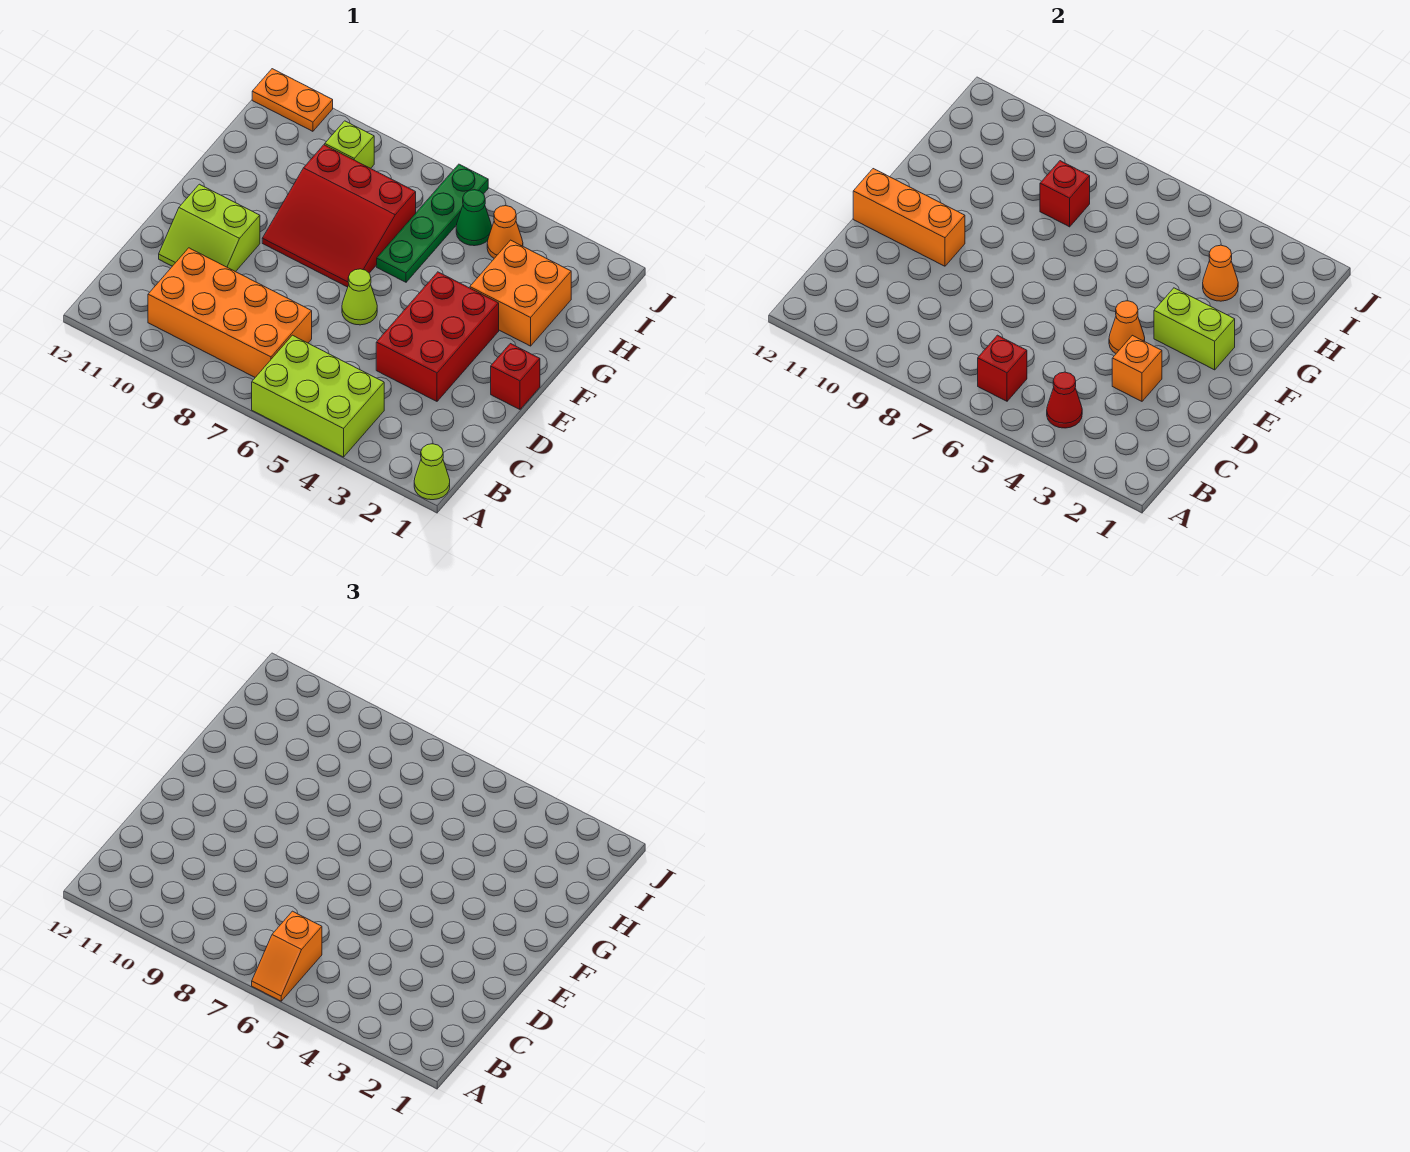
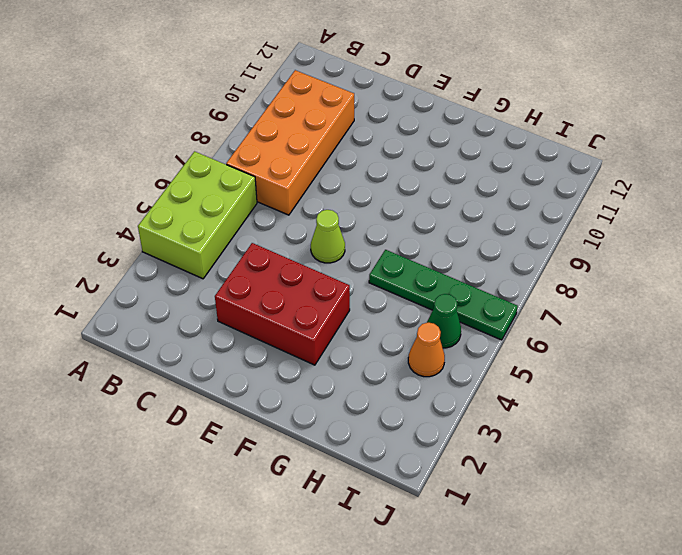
none -> lime cone A1 level 1
none -> lime slope D10:E11 level 1 top E
none -> red brick E1 level 1

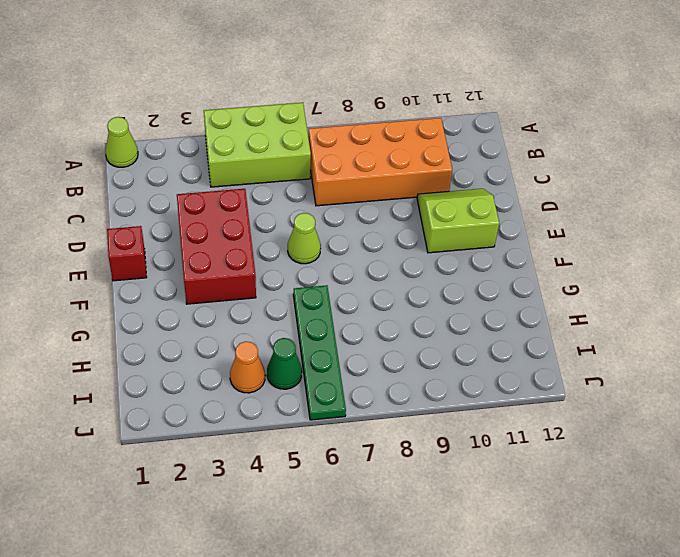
none -> red slope F7:H9 level 1 top H
none -> orange brick G2:H3 level 1
none -> lime brick I9 level 1

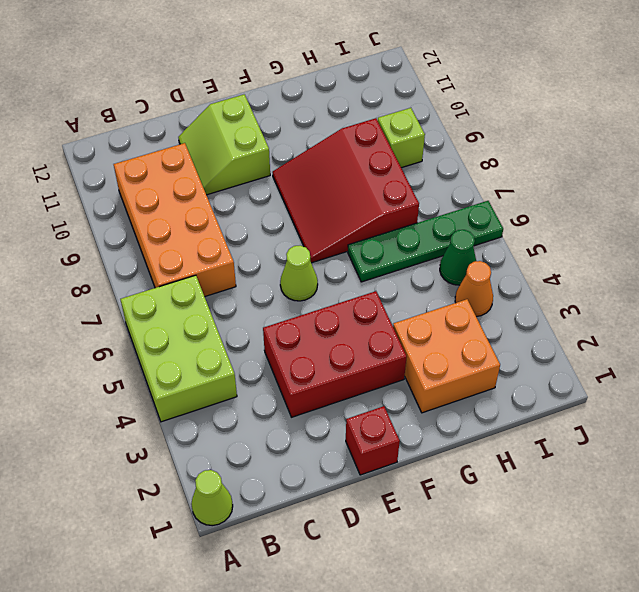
none -> orange plate J11:J12 level 1
none -> red cone B4 level 2
none -> red brick B6 level 2

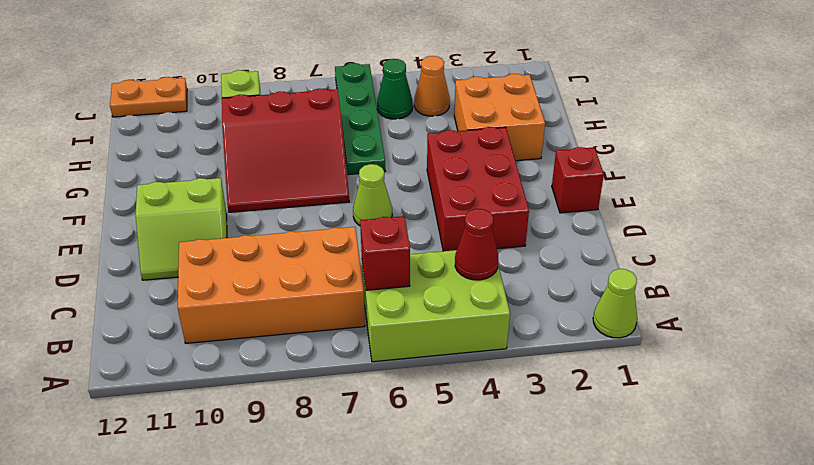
none -> orange brick D3 level 2
none -> orange cone E4 level 2
none -> orange brick E10:E12 level 2

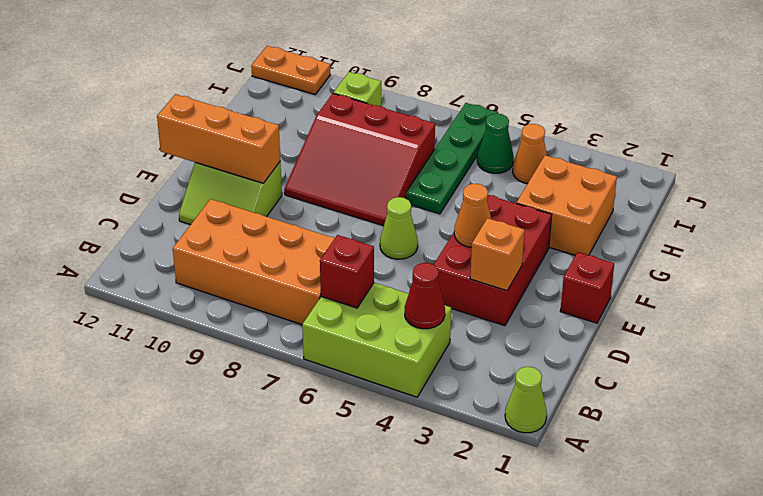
none -> lime brick F2:F3 level 2
none -> orange cone H3 level 2
none -> red brick H8 level 2

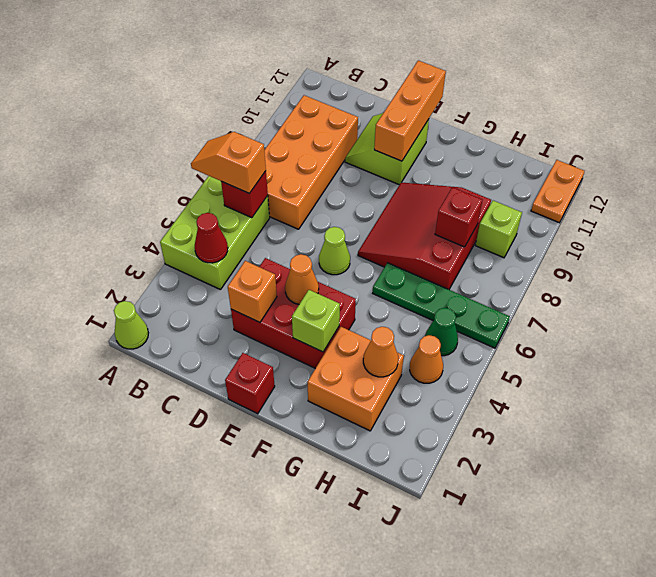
lime brick F3 level 2 -> lime brick F2:F3 level 2

